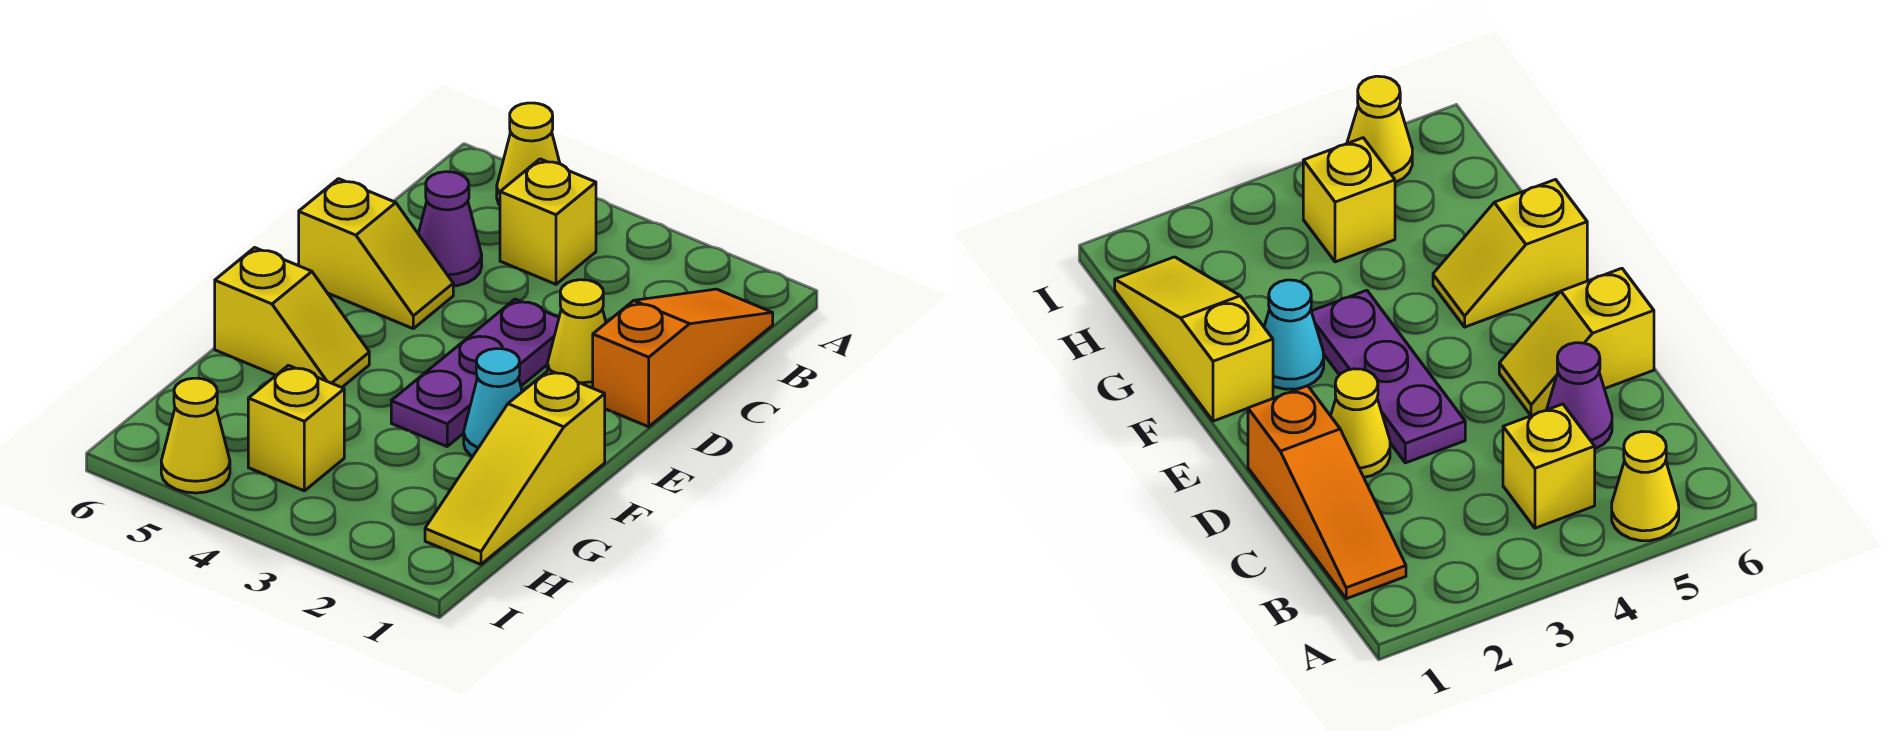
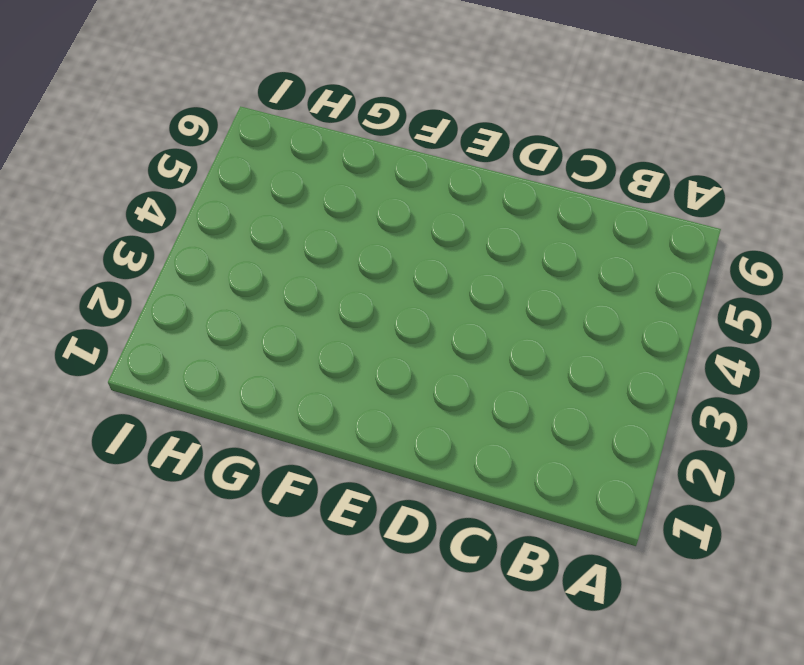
none -> yellow cone A5 level 1
none -> orange slope B1:D1 level 1 top D
none -> yellow brick B4 level 1

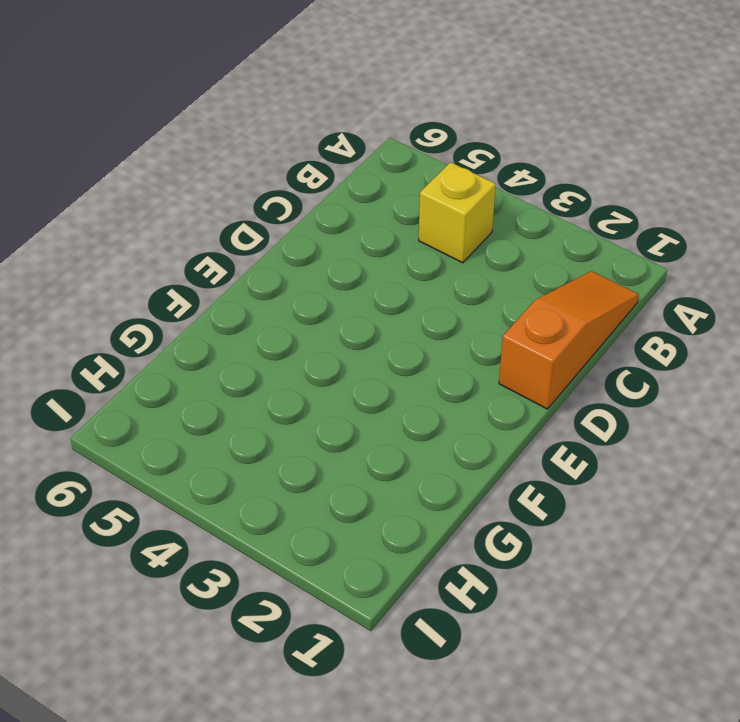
none -> yellow cone A5 level 1
none -> purple cone C5 level 1
none -> yellow cone D2 level 1

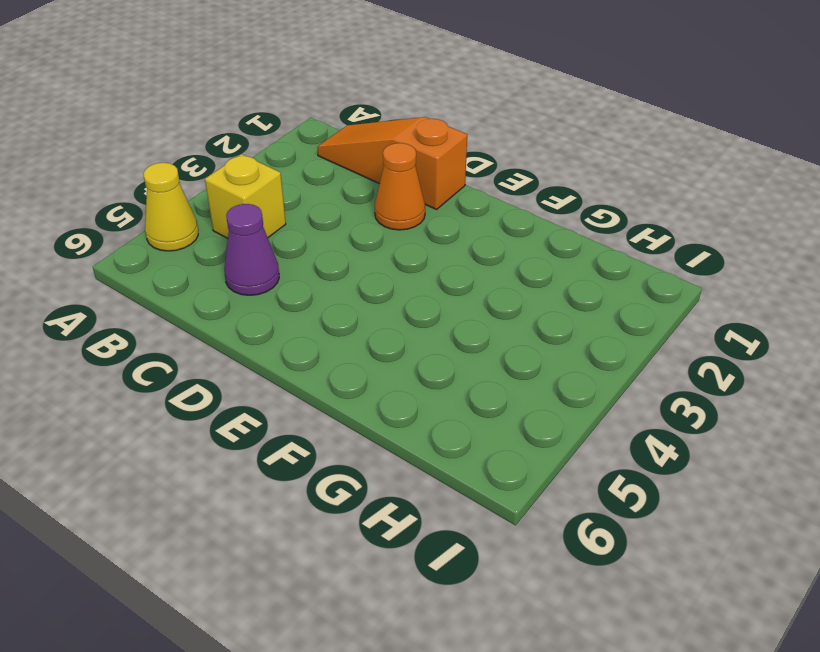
orange cone D2 level 1 -> yellow cone D2 level 1
none -> purple plate D3:F3 level 1
none -> yellow slope D5:D6 level 1 top 6
none -> yellow slope F1:H1 level 1 top F

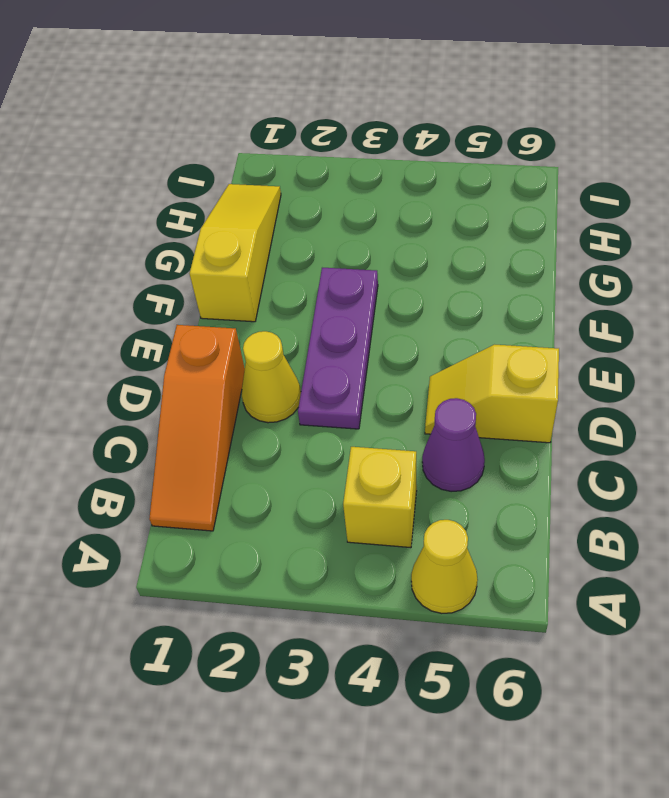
none -> cyan cone F2 level 1
none -> yellow slope F5:F6 level 1 top 6
none -> yellow brick H4 level 1

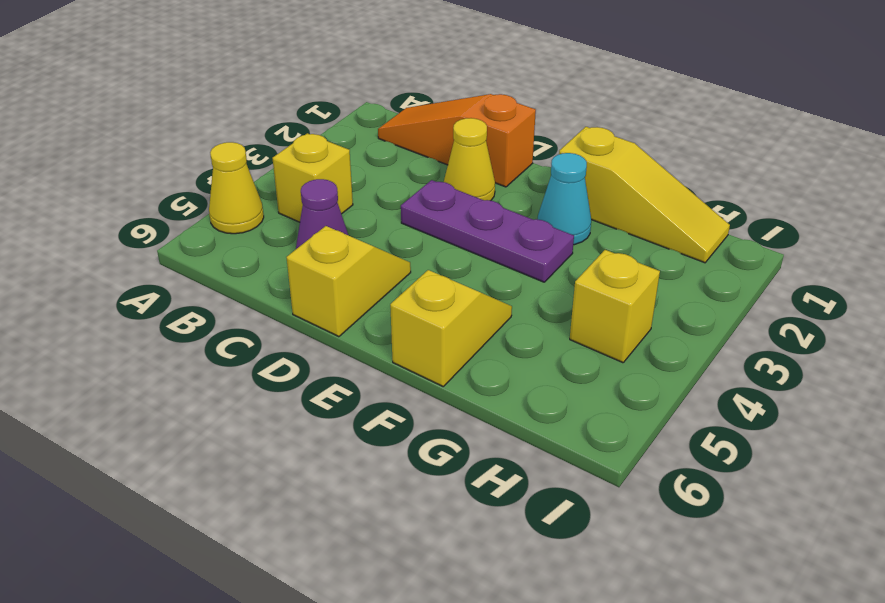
none -> yellow cone I5 level 1

